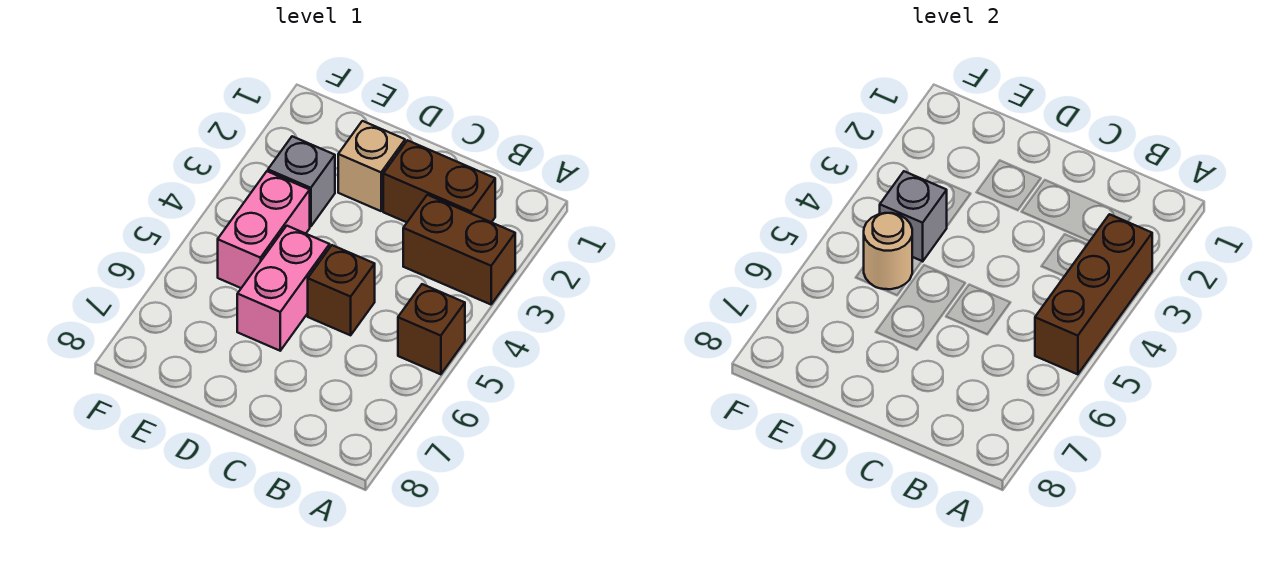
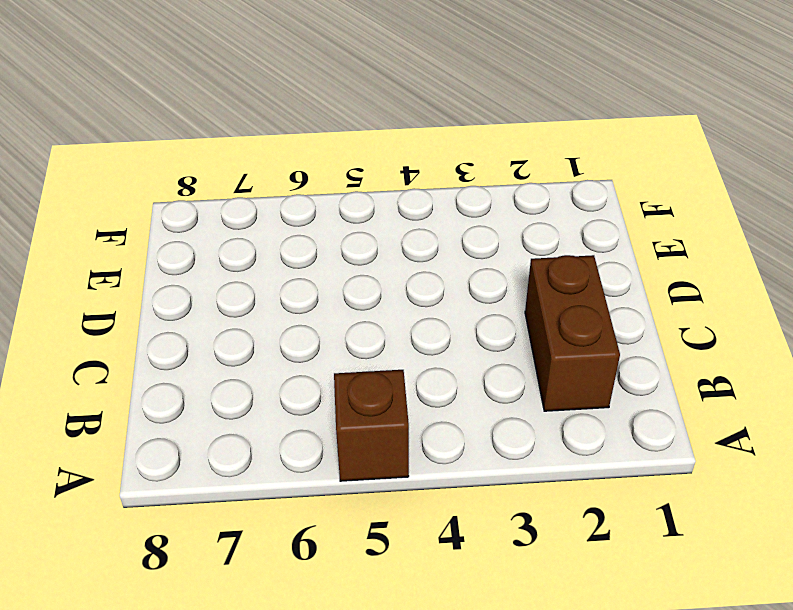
none -> brown brick A3:B3 level 1
none -> brown brick C5 level 1

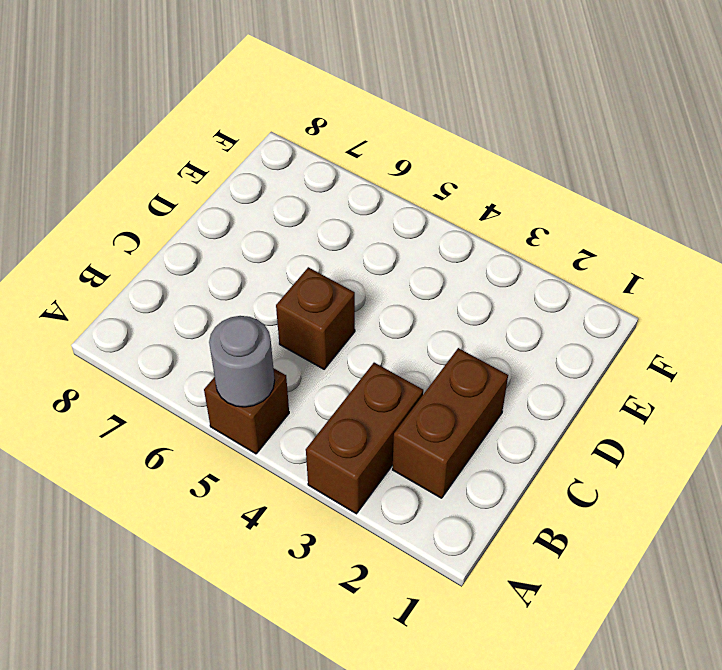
grey round brick A5 level 2 -> brown brick A3:A5 level 2
none -> tan brick D2 level 1
none -> pink brick D5:D6 level 1

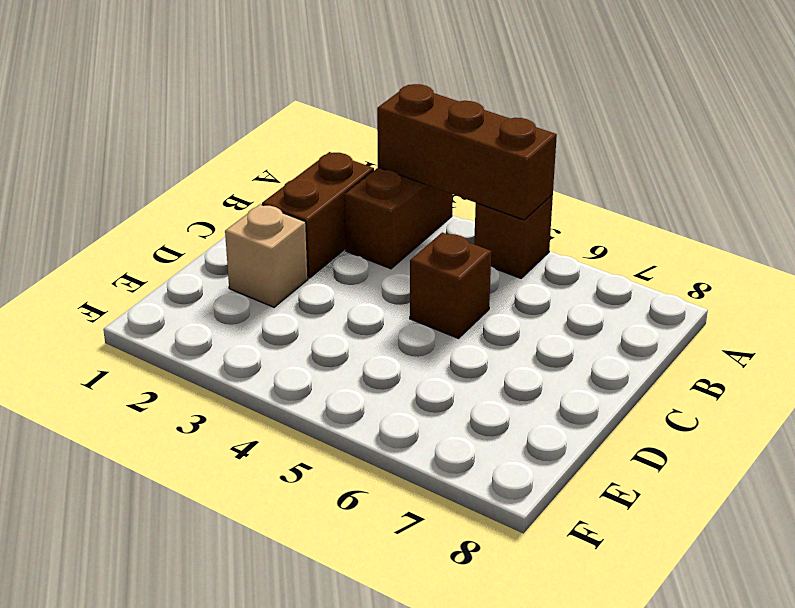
none -> pink brick D5:D6 level 1
none -> grey brick E3 level 1

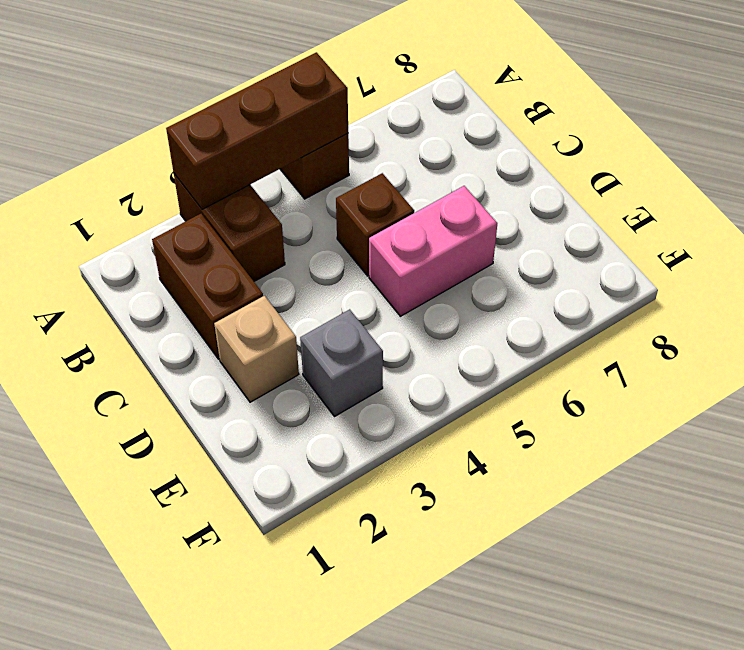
none -> pink brick E4:E5 level 1
none -> grey brick E4 level 2

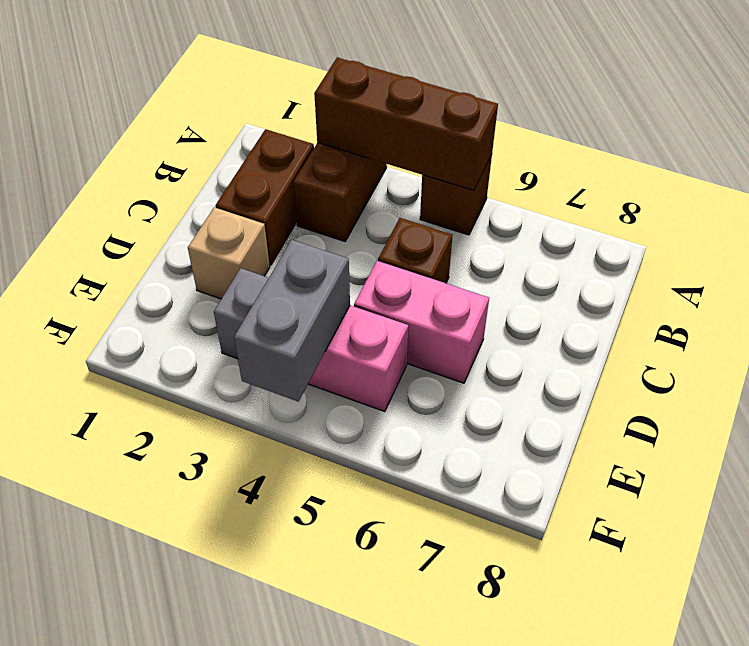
grey brick E4:F4 level 2 -> grey brick E4 level 2
none -> tan round brick E5 level 2

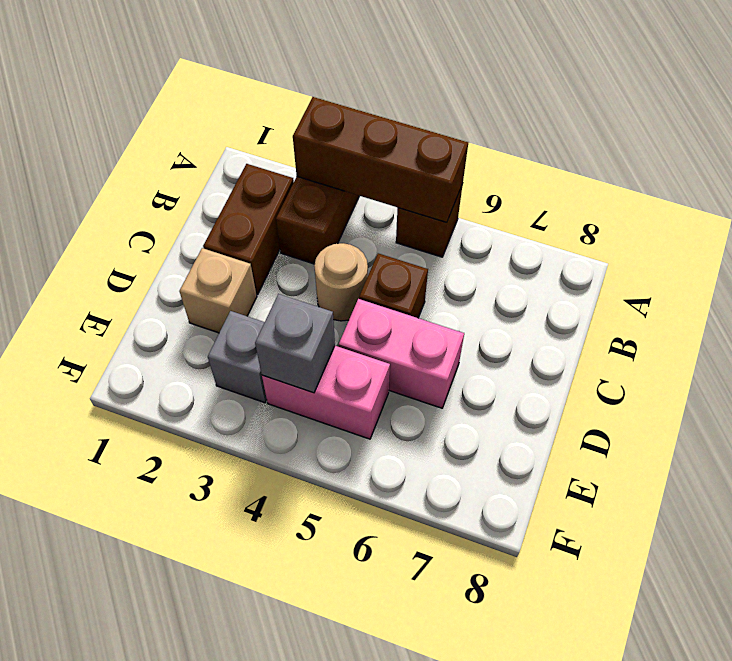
tan round brick C4 level 1 -> tan round brick E5 level 2

